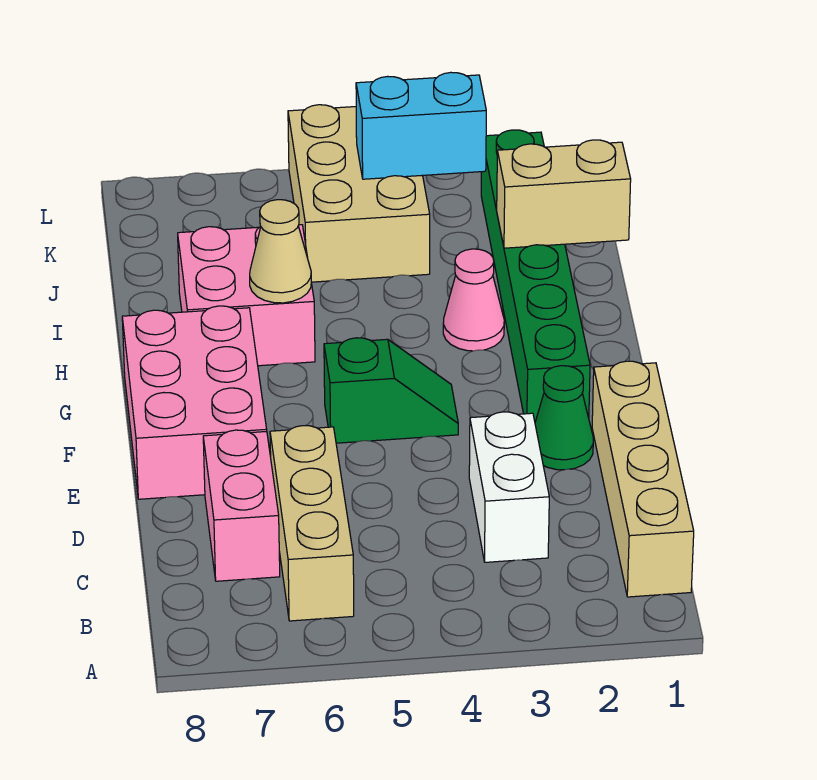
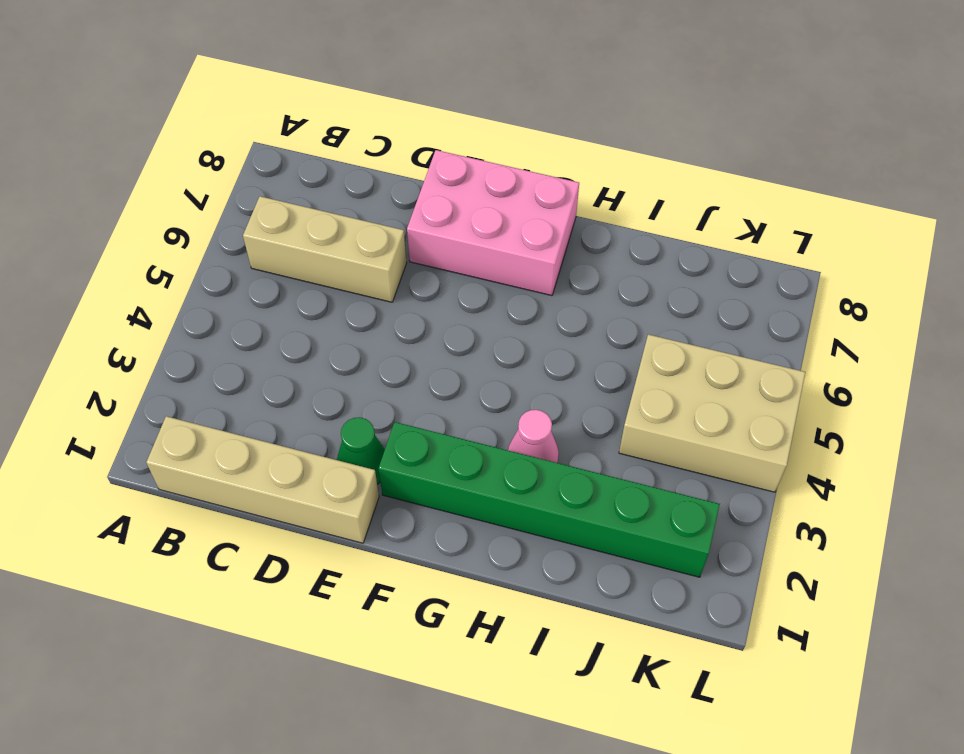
none -> white brick C3:D3 level 1
none -> pink brick C7:D7 level 1
none -> green slope F4:F5 level 1 top 5

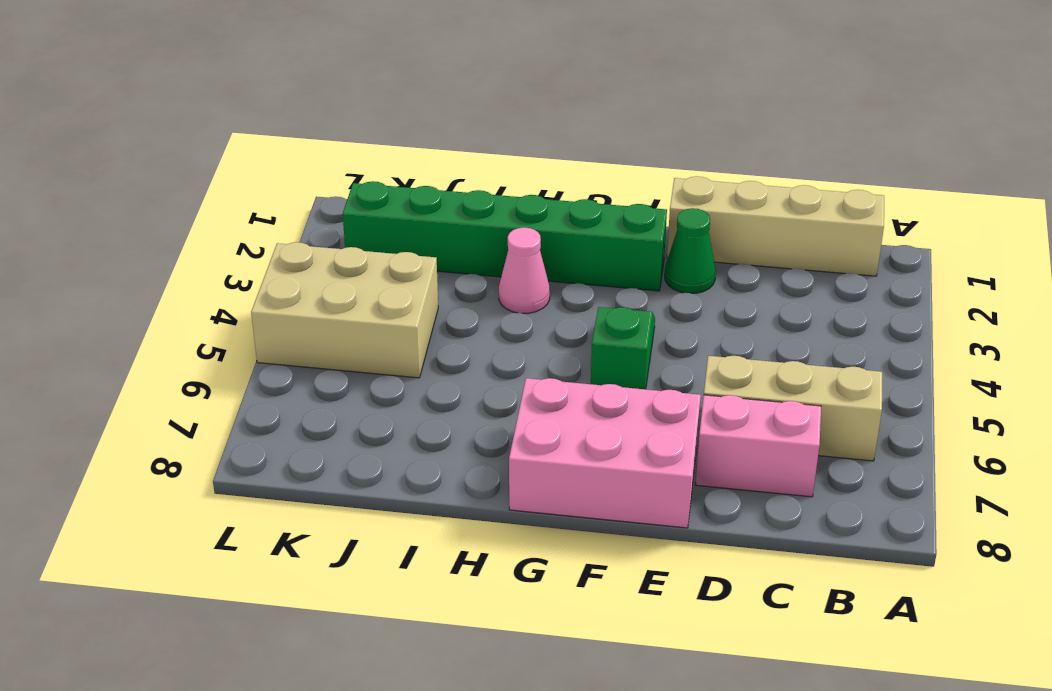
none -> white brick C3:D3 level 1
none -> pink brick H6:I7 level 1
none -> tan cone H6 level 2

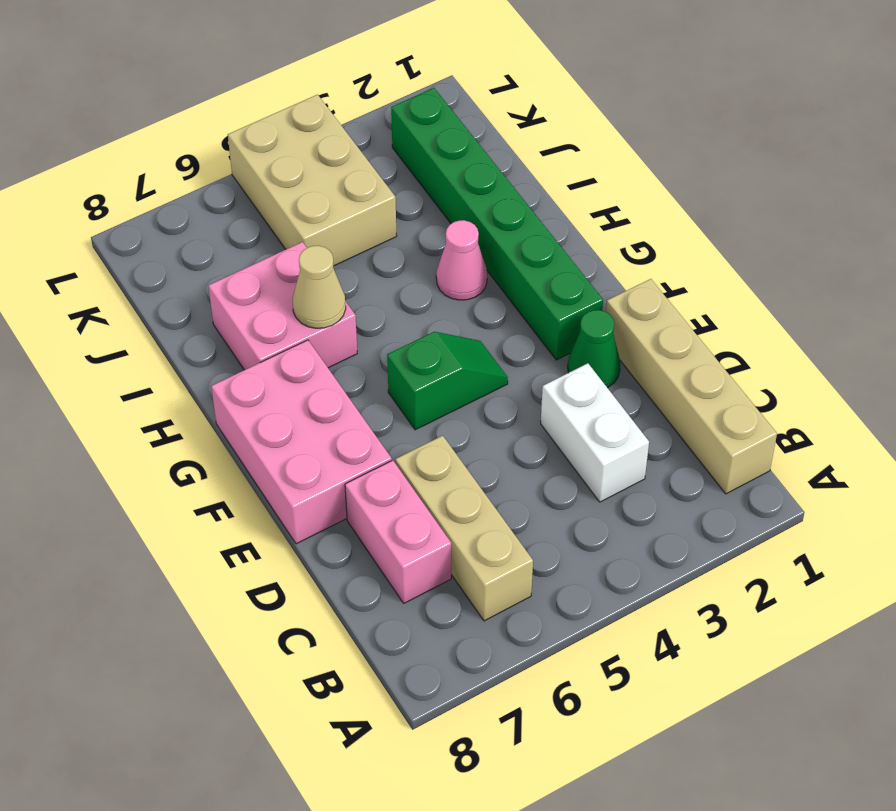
none -> tan brick I1:I2 level 2
none -> cyan brick K3:K4 level 2

